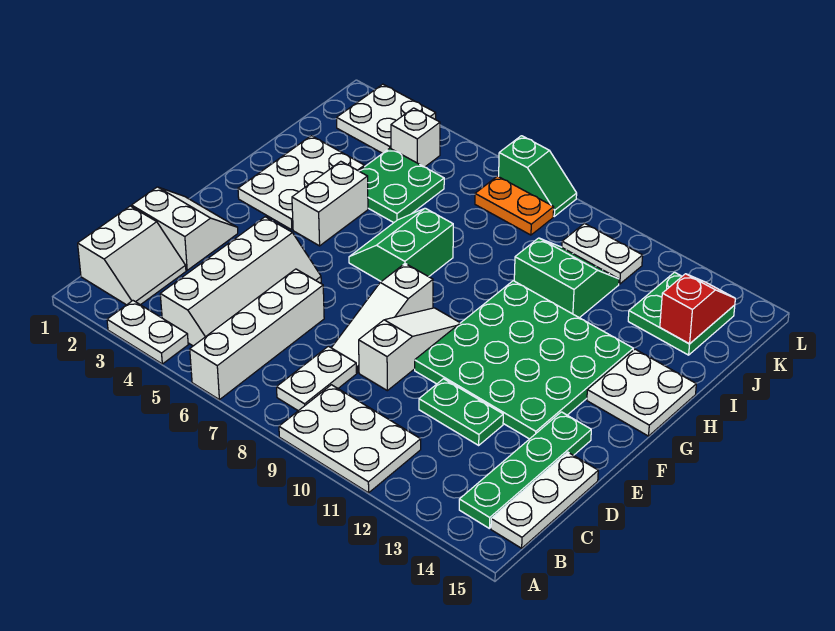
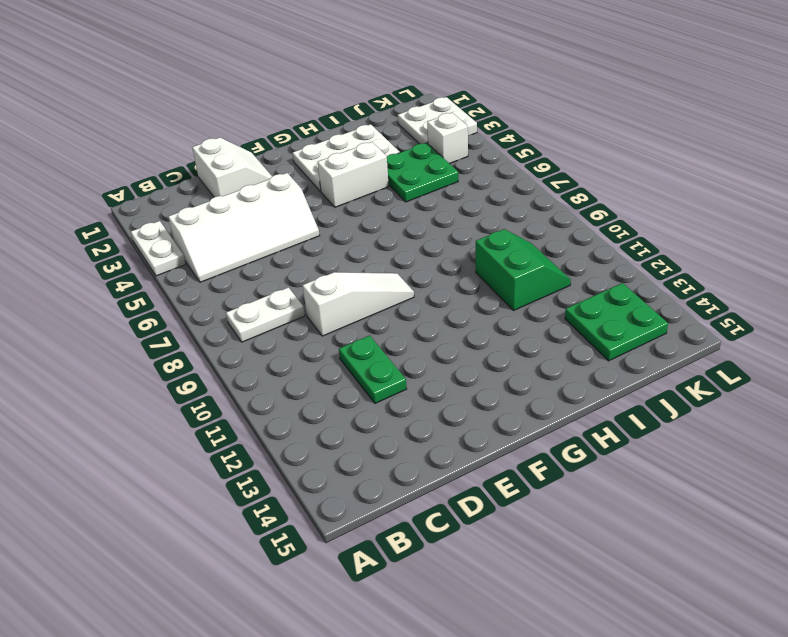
none -> white brick A6:D6 level 1
none -> white plate A9:B11 level 1
none -> white slope B1:C2 level 1 top 1

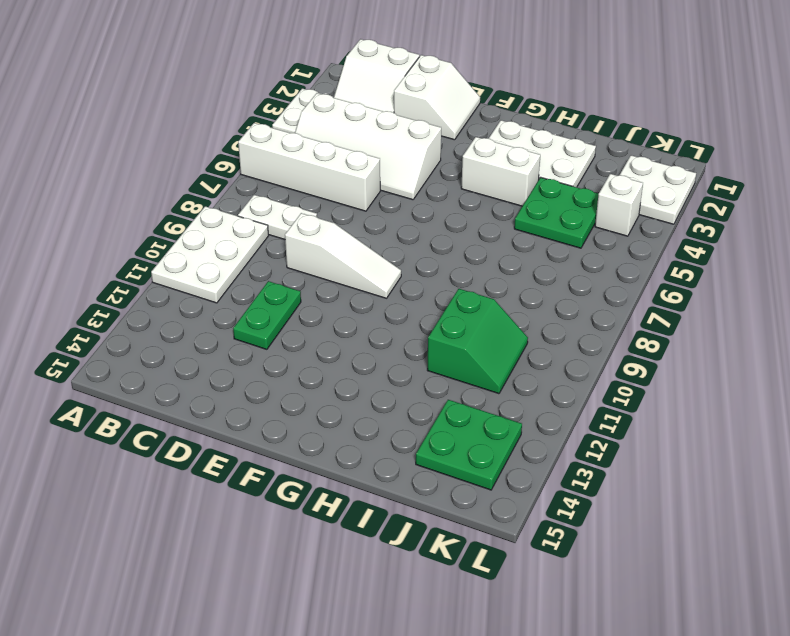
none -> green plate B14:E14 level 1
none -> white plate B15:D15 level 1
none -> white slope D8:F8 level 1 top F

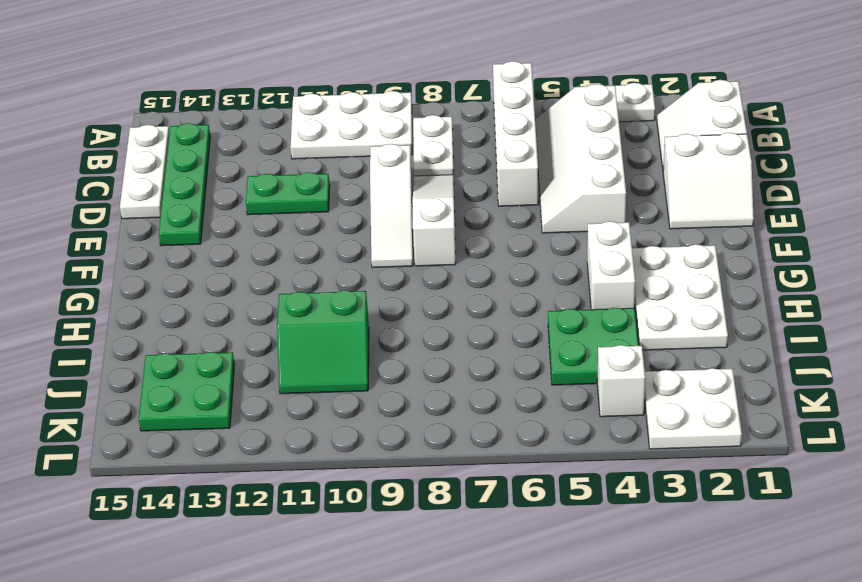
none -> green plate E10:H13 level 1
none -> green slope G6:H7 level 1 top 7
none -> white plate G14:H15 level 1

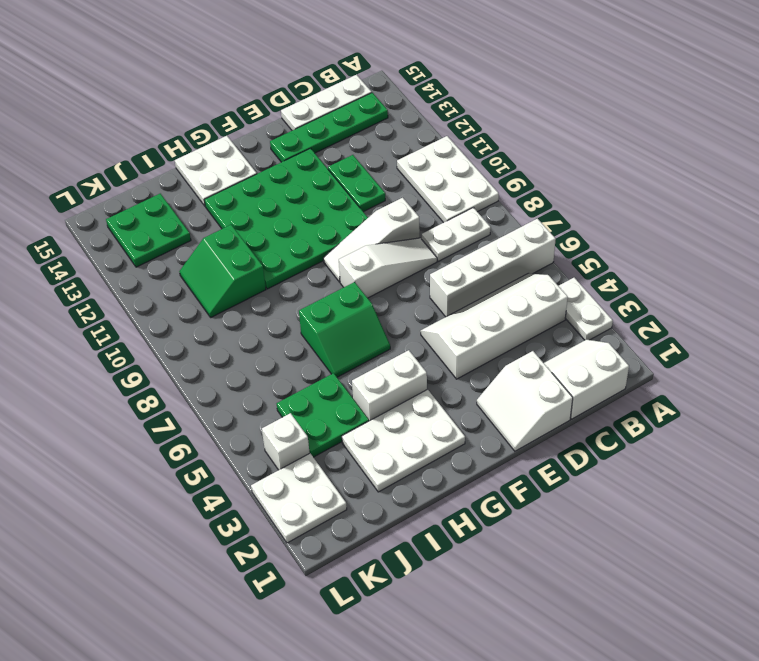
none -> orange plate K7:K8 level 1
none -> white plate K10:K11 level 1
none -> green slope L7:L8 level 1 top 7

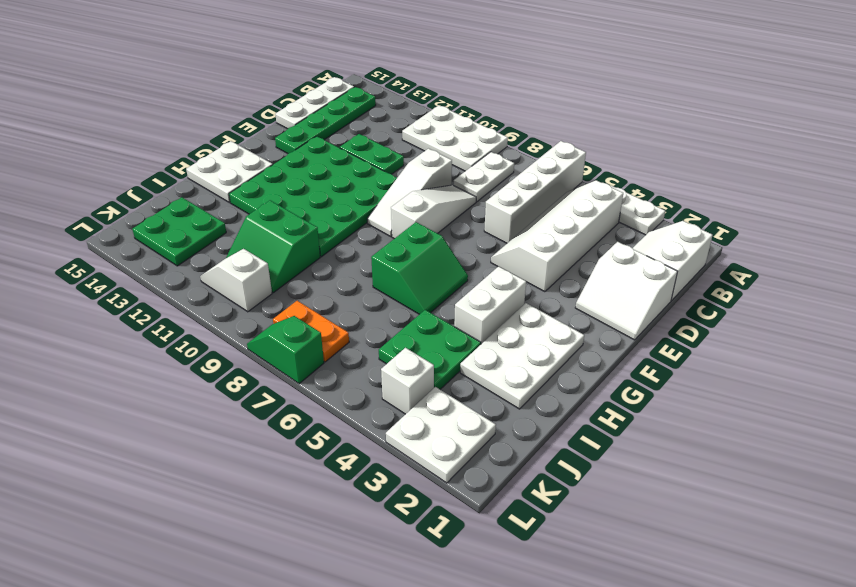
white slope K10:K11 level 1 top 10 -> white plate K10:K11 level 1
none -> red slope J14:K14 level 2 top J

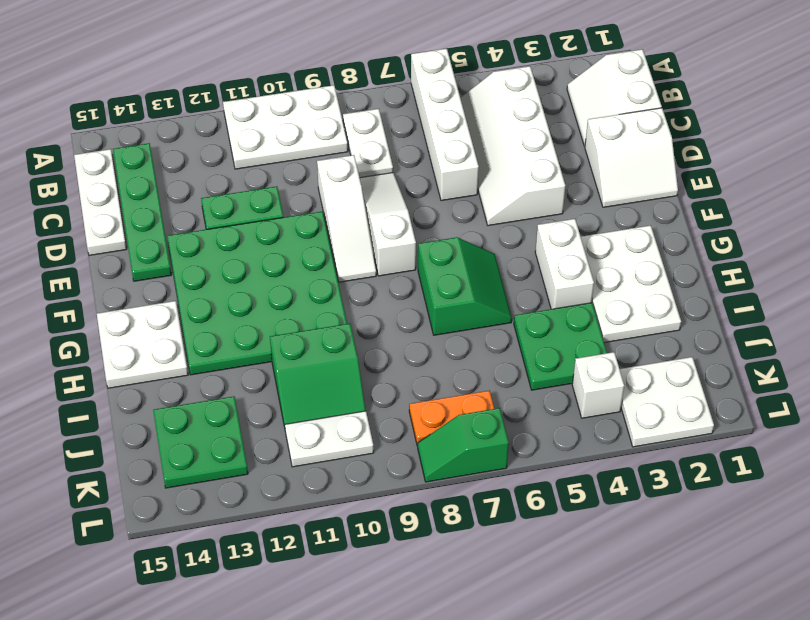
none -> white plate A3:A4 level 1
none -> red slope J14:K14 level 2 top J

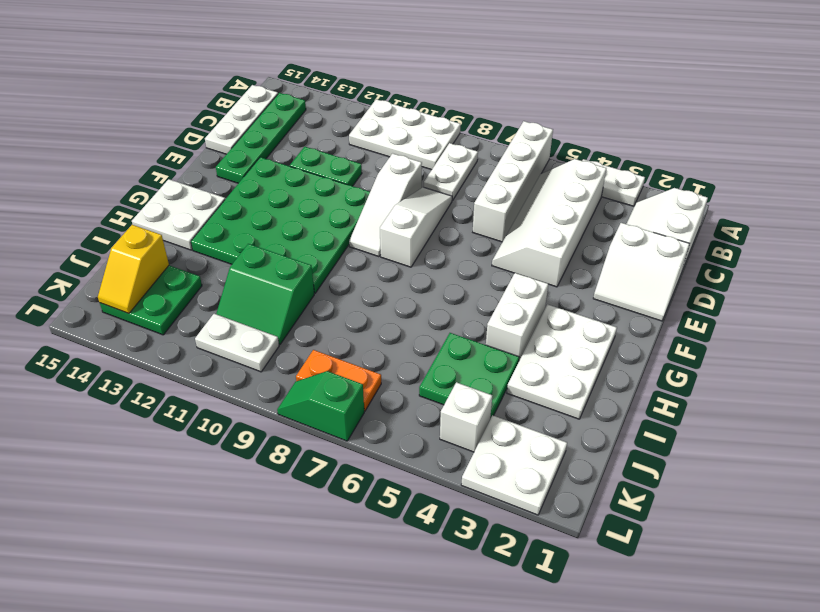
yellow slope J14:K14 level 2 top J -> red slope J14:K14 level 2 top J
none -> green slope G6:H7 level 1 top 7

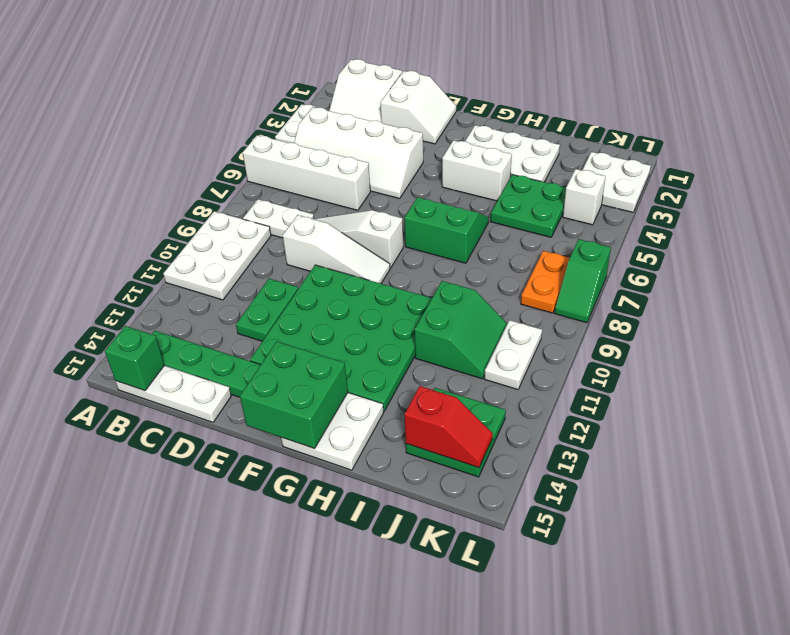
green brick B15 level 2 -> none
green brick F14:G15 level 2 -> none

